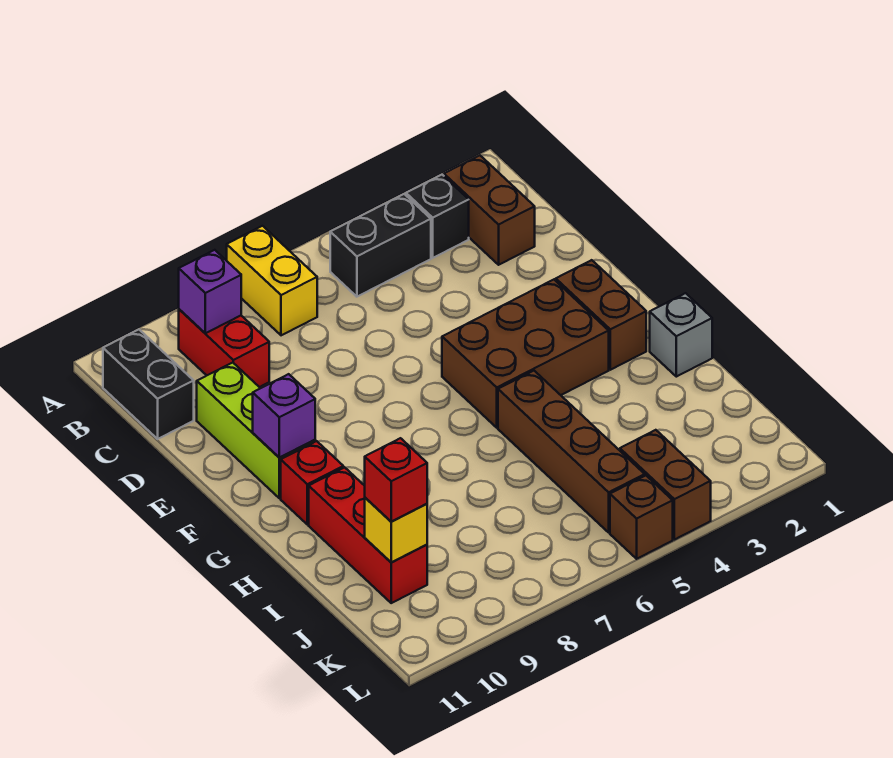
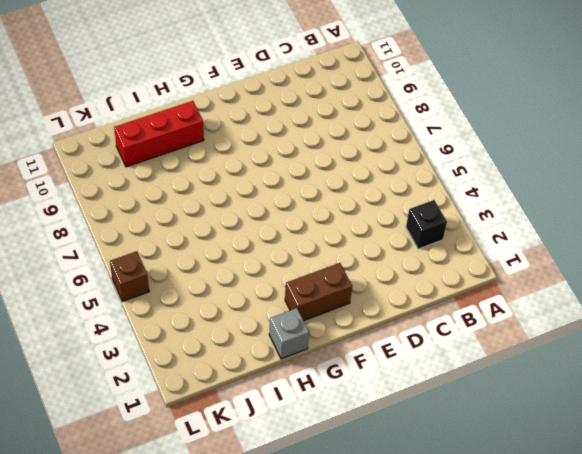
none -> yellow brick A7:B7 level 1
none -> brown brick B2:C2 level 1
none -> black brick B4:B5 level 1

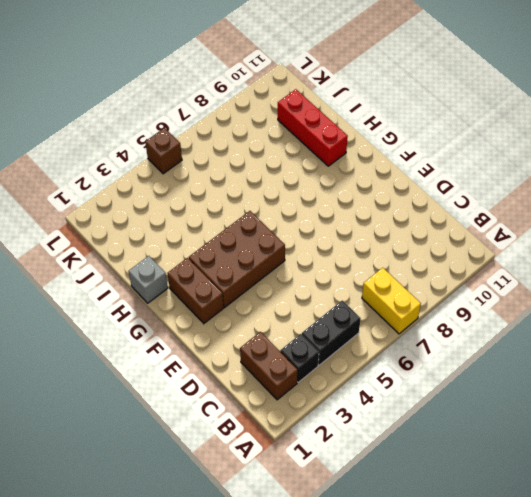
none -> red brick B9:C9 level 1
none -> black brick B11:C11 level 1
none -> lime brick D10:F10 level 1

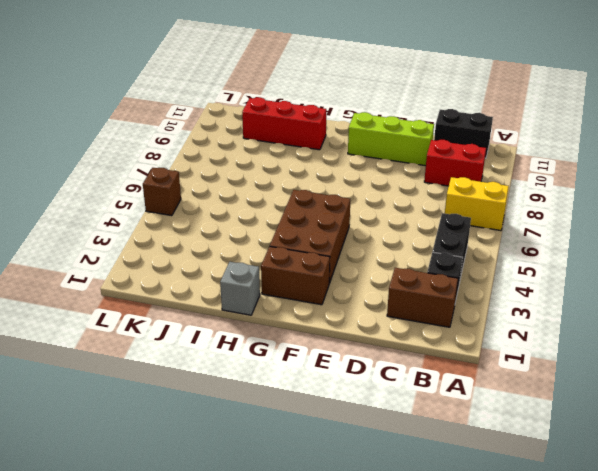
none -> red brick G10 level 1
none -> brown brick H5:K5 level 1
none -> brown brick K4:L4 level 1

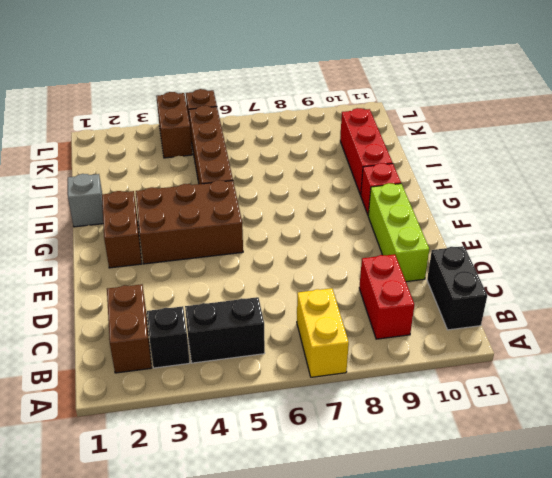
none -> purple brick B9 level 2
none -> purple brick F10 level 2
none -> yellow brick J10 level 2

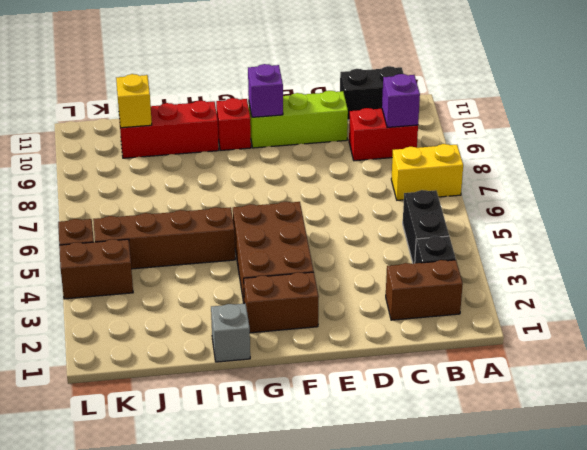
none -> red brick J10 level 3

